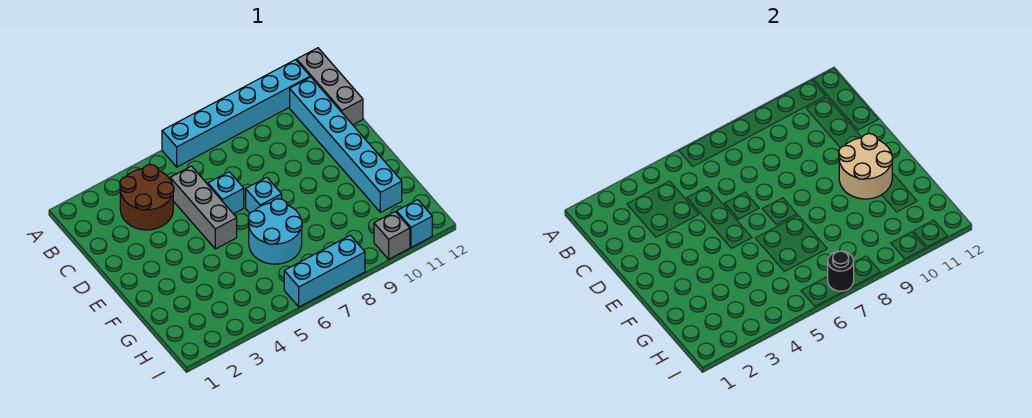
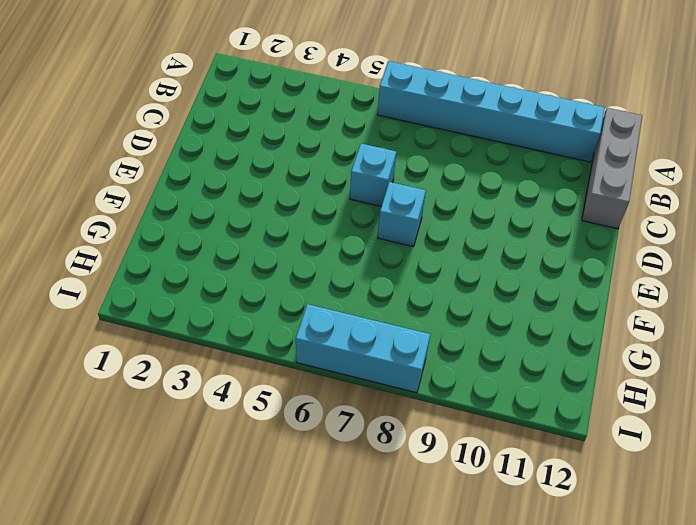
none -> brown round brick B3:C4 level 1
none -> cyan brick B11:G11 level 1
none -> grey brick C5:E5 level 1

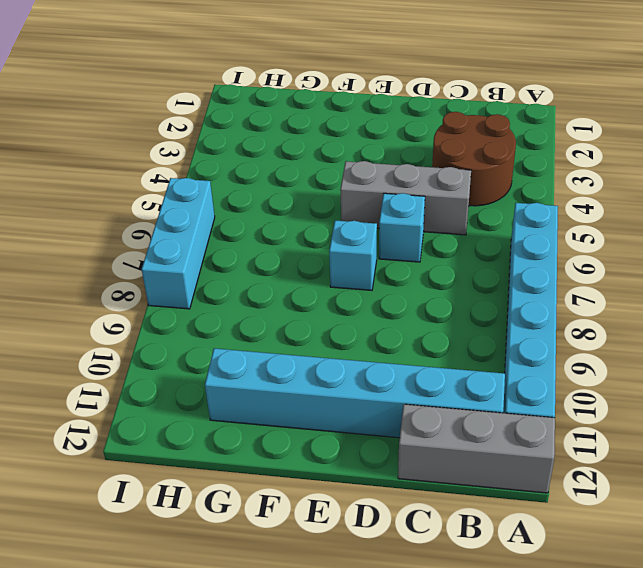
none -> cyan round brick F6:G7 level 1
none -> grey brick I10 level 1
none -> cyan brick I11 level 1

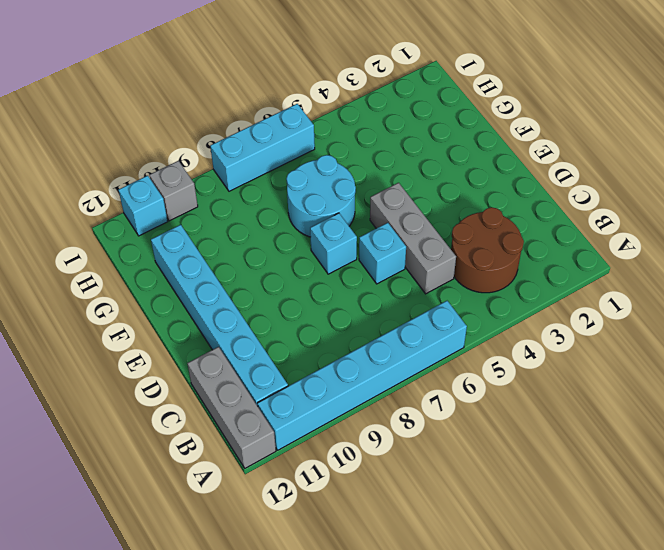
none -> tan round brick E10:F11 level 2
none -> black round brick I7 level 2

